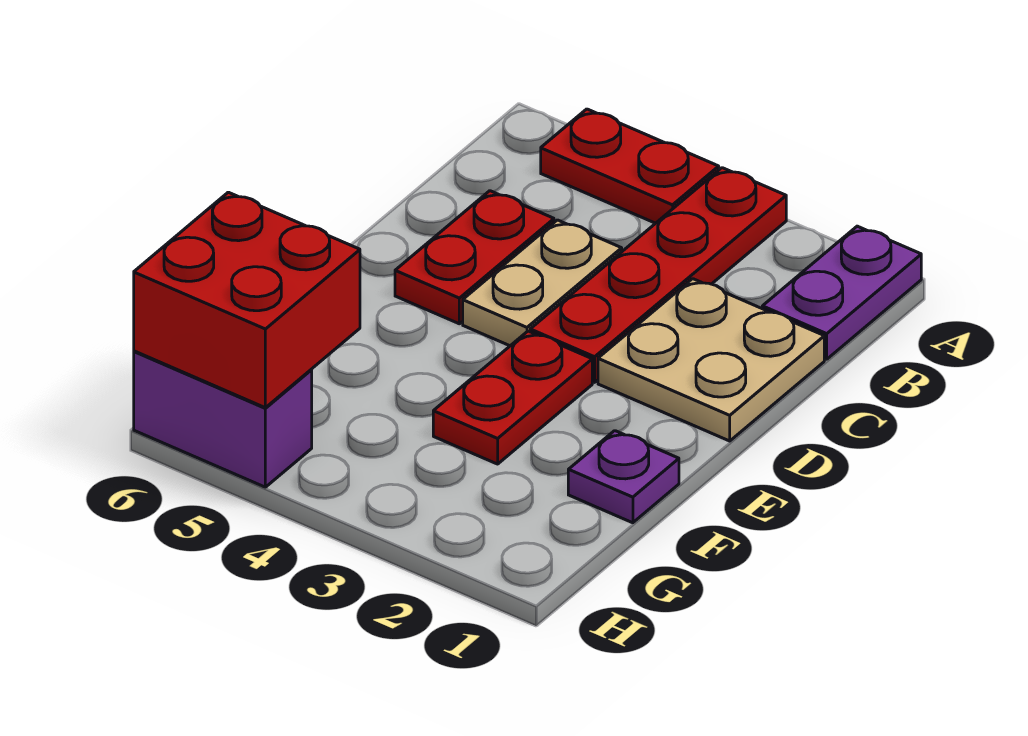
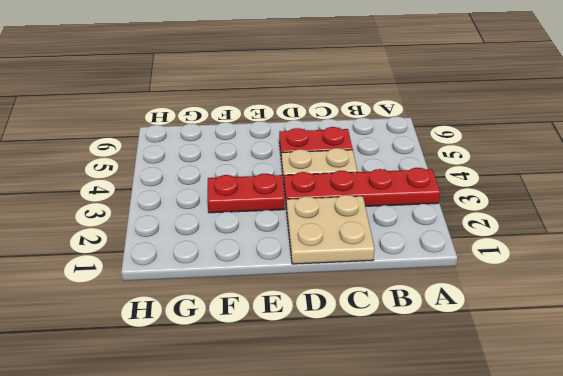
none -> purple plate A1:B1 level 1
none -> red plate A4:A5 level 1

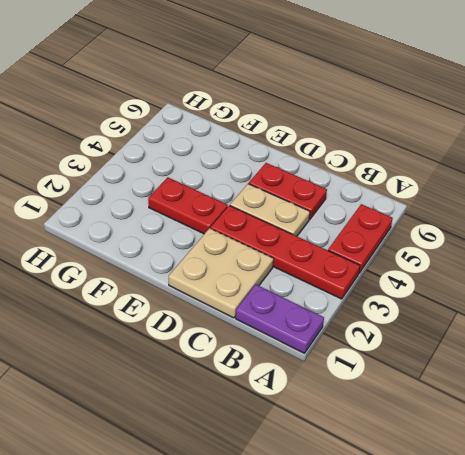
none -> purple plate F1 level 1
none -> purple brick H5:H6 level 1

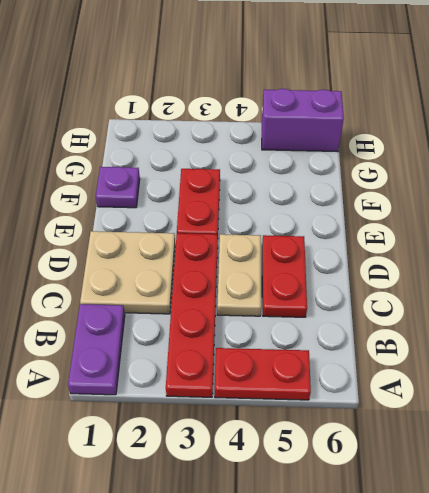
none -> red brick G5:H6 level 2

